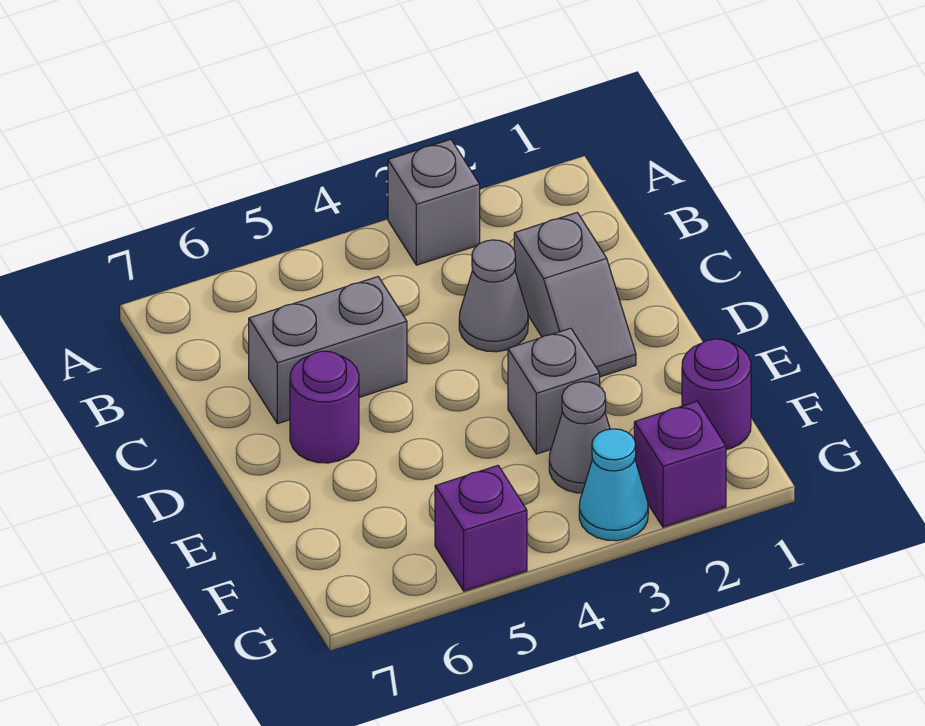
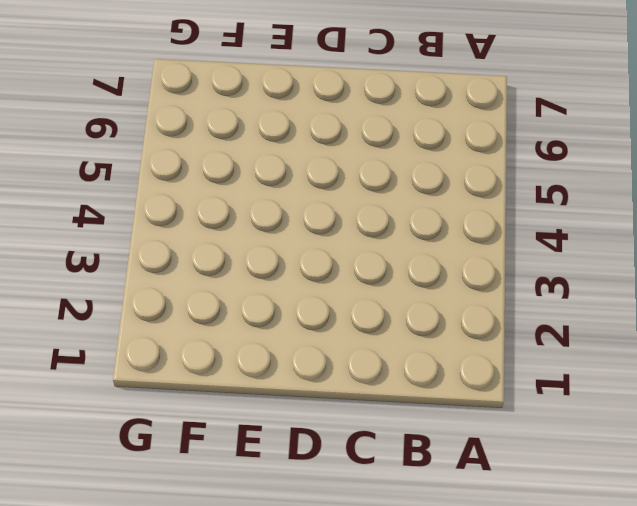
none -> grey brick A3 level 1
none -> grey slope C2:D2 level 1 top C

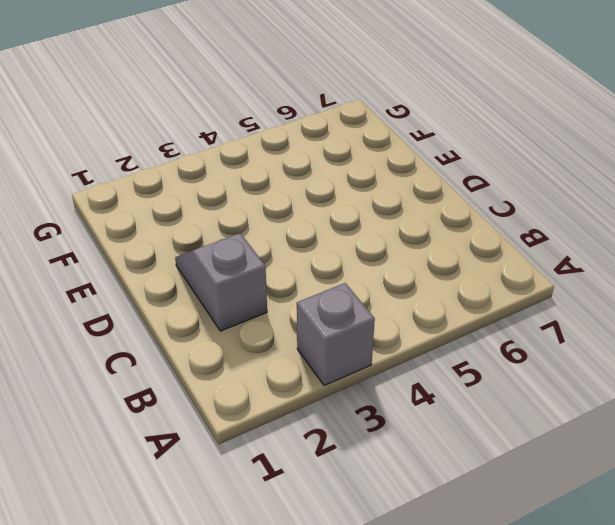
none -> grey cone C3 level 1
none -> grey brick C5:C6 level 1

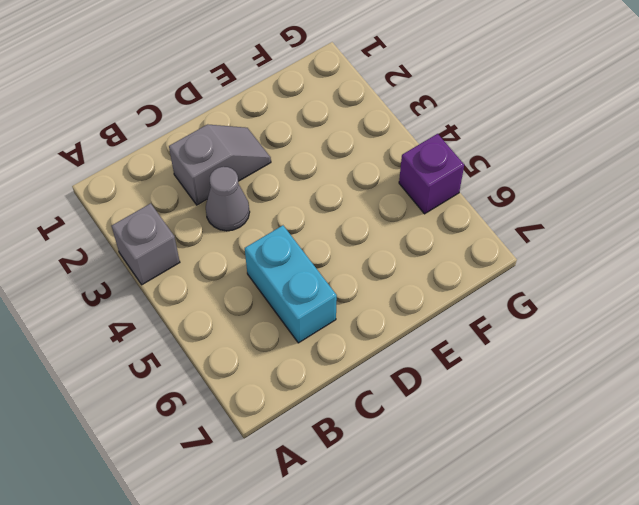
cyan brick C5:C6 level 1 -> grey brick C5:C6 level 1
none -> purple round brick D6 level 1
none -> grey brick E3 level 1

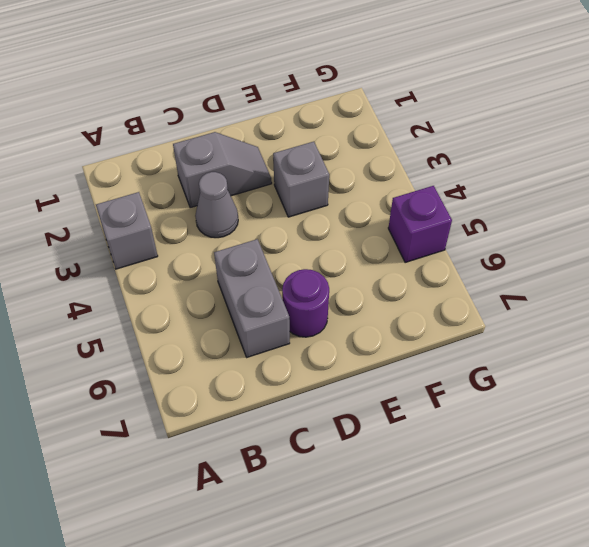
none -> purple round brick F1 level 1
none -> grey cone F3 level 1

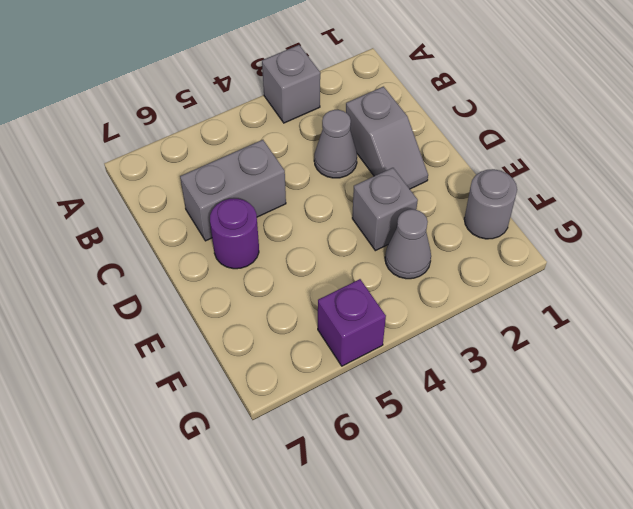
grey round brick F1 level 1 -> purple round brick F1 level 1
none -> purple brick G2 level 1
none -> cyan cone G3 level 1

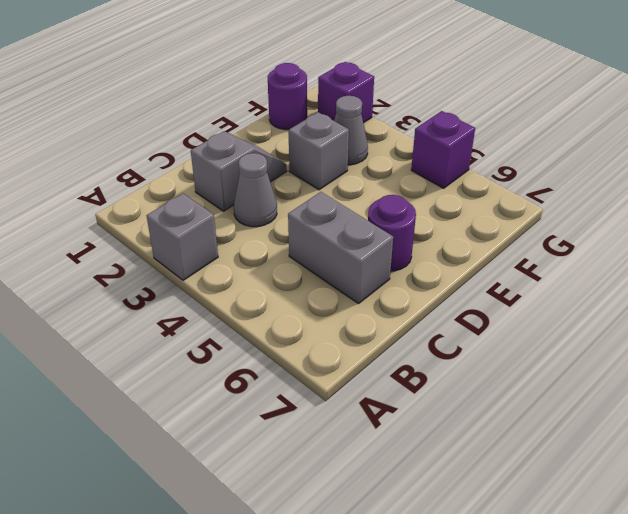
none -> cyan cone G3 level 1

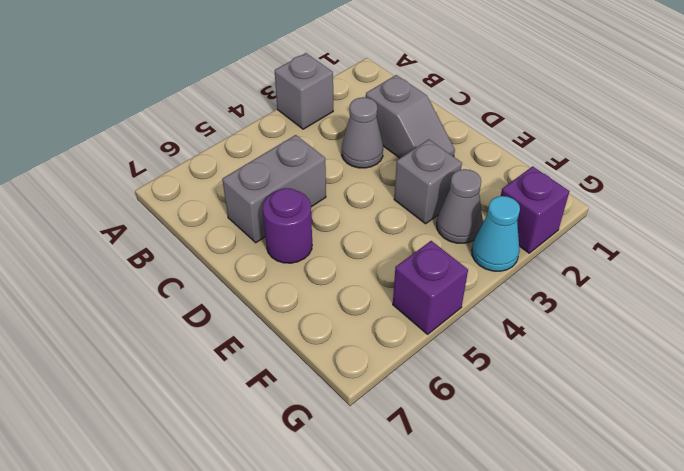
none -> purple round brick F1 level 1

